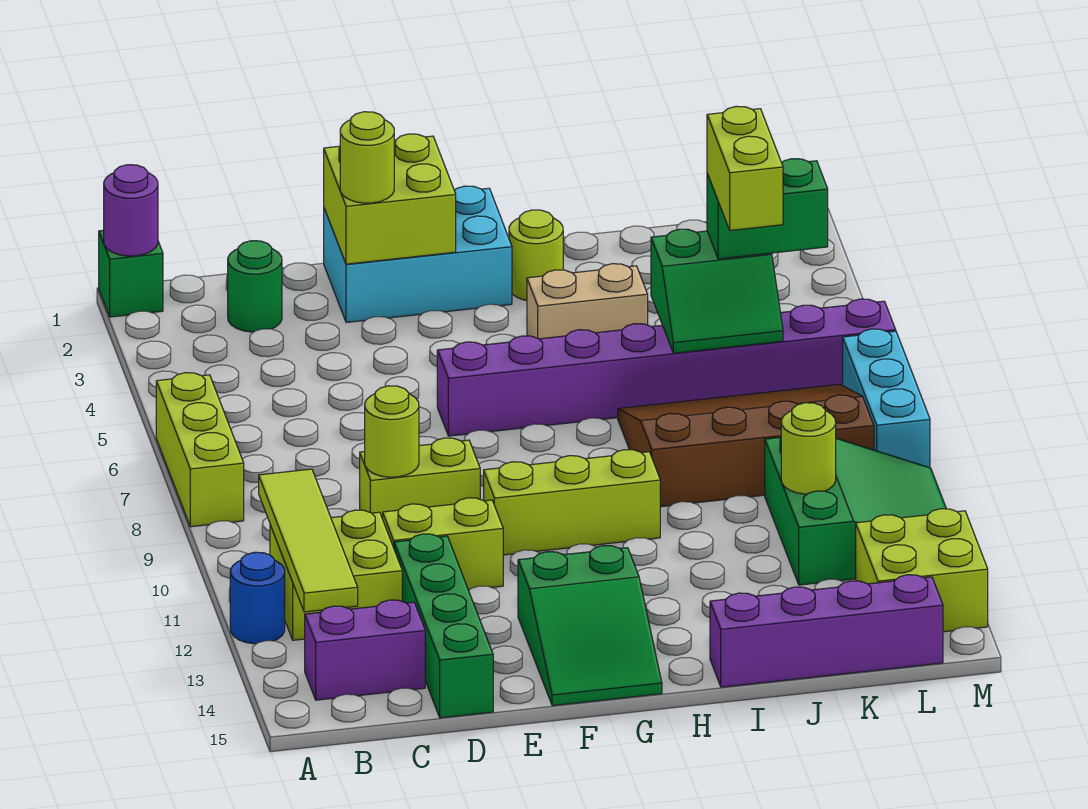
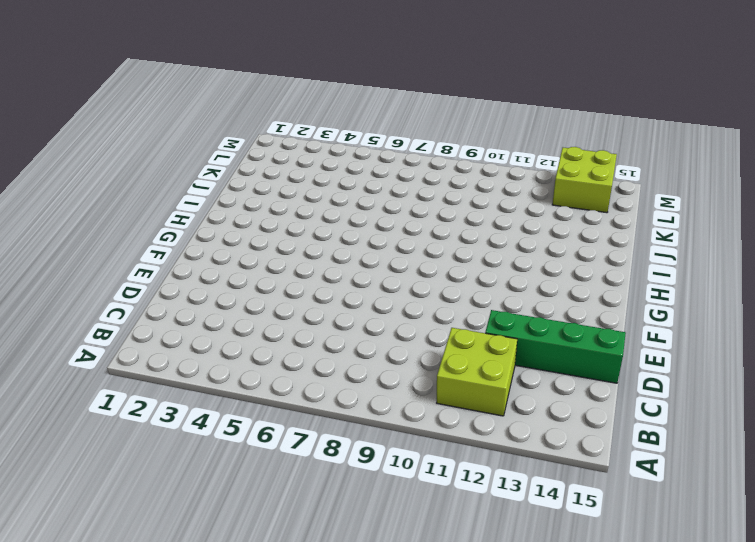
none -> green brick A1 level 1
none -> lime brick A6:A8 level 1
none -> blue round brick A12 level 1

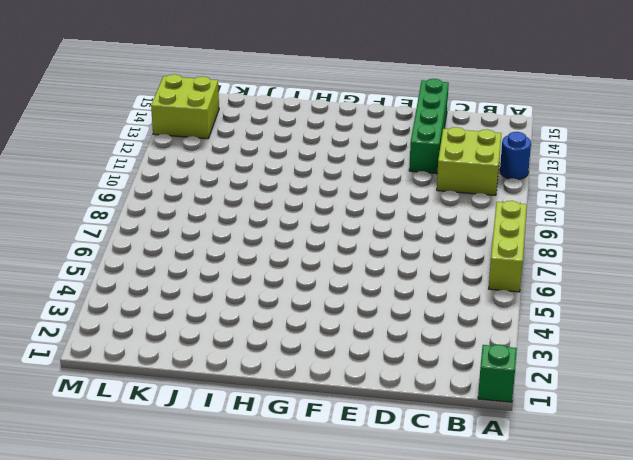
none -> purple brick B14:C14 level 1
none -> green round brick C2 level 1
none -> lime brick D9:E9 level 1

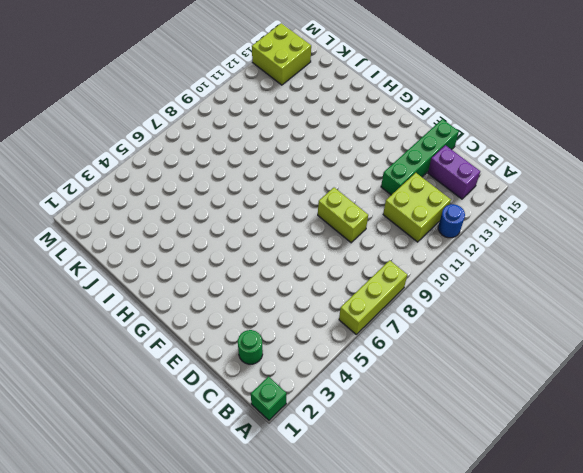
none -> lime brick D11:E11 level 1
none -> cyan brick E1:G2 level 1
none -> purple brick F6:M6 level 1

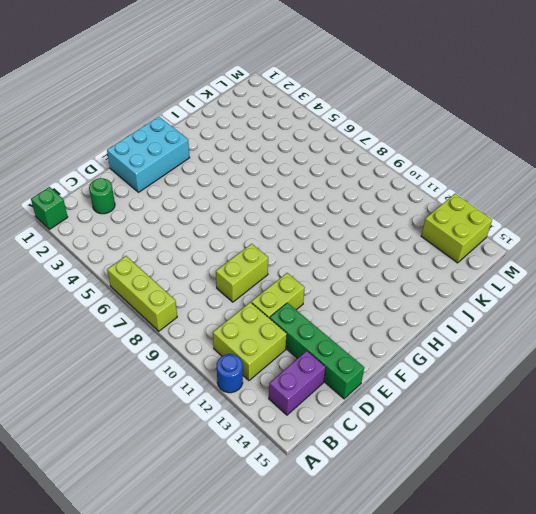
none -> purple brick F6:M6 level 1
none -> lime brick F10:H10 level 1
none -> green slope F13:G15 level 1 top 13

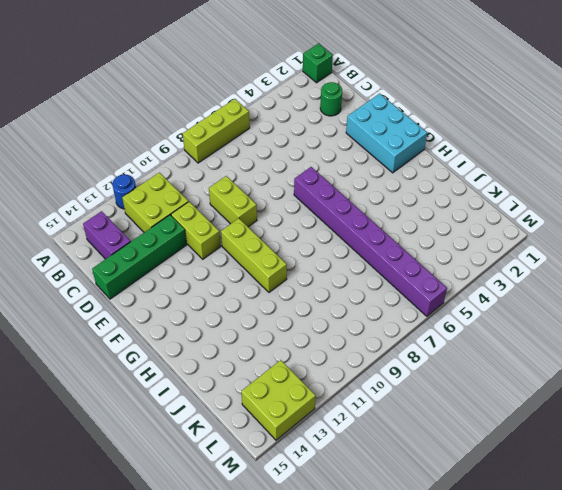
none -> green slope F13:G15 level 1 top 13
none -> lime round brick H2 level 1
none -> tan brick H4:I4 level 1

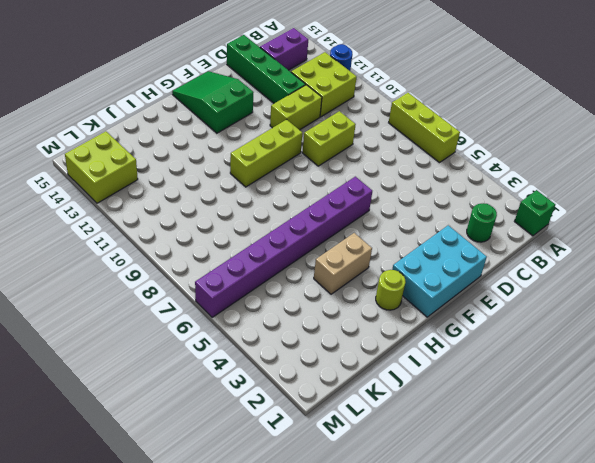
none -> brown slope I7:L9 level 1 top 9
none -> purple brick I15:L15 level 1
none -> green slope K10:M12 level 1 top K

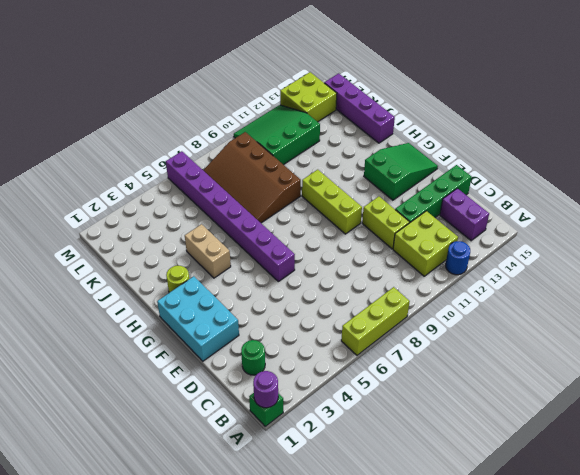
none -> lime brick D9:E9 level 1
none -> cyan brick M7:M9 level 1
none -> lime tile B10:B13 level 2

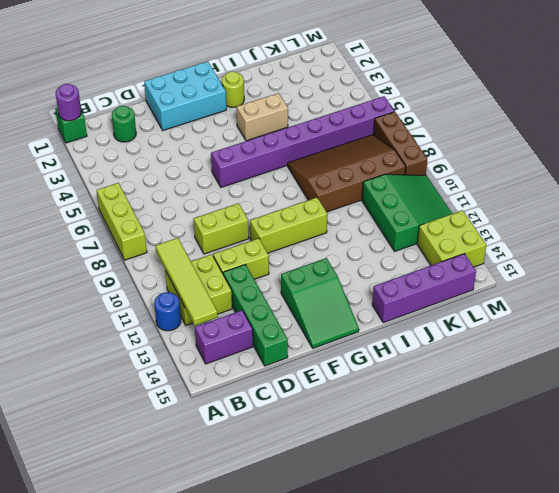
brown brick M7:M9 level 1 -> cyan brick M7:M9 level 1
none -> lime round brick D9 level 2
none -> lime brick E1:F2 level 2
none -> green slope J5:K6 level 2 top 5

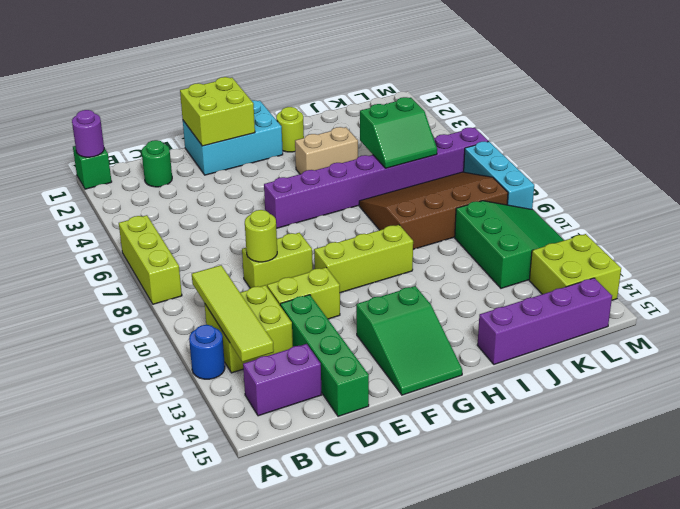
none -> lime round brick K11 level 2
none -> lime round brick E2 level 3
none -> green brick K5:L5 level 3

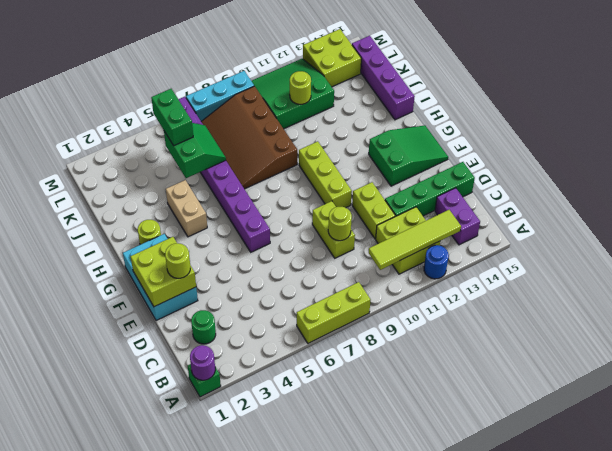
none -> lime brick K5:K6 level 4

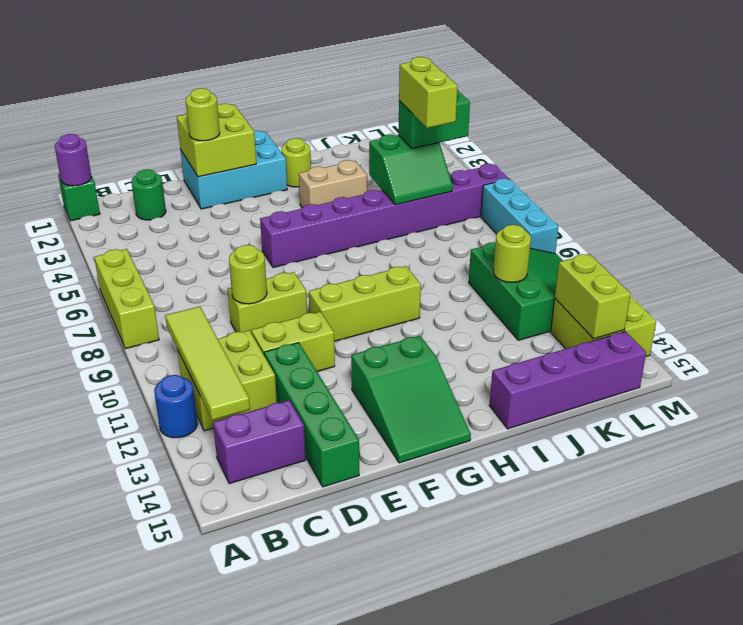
lime brick L13:L14 level 2 -> none
none -> brown slope I7:L9 level 1 top 9

